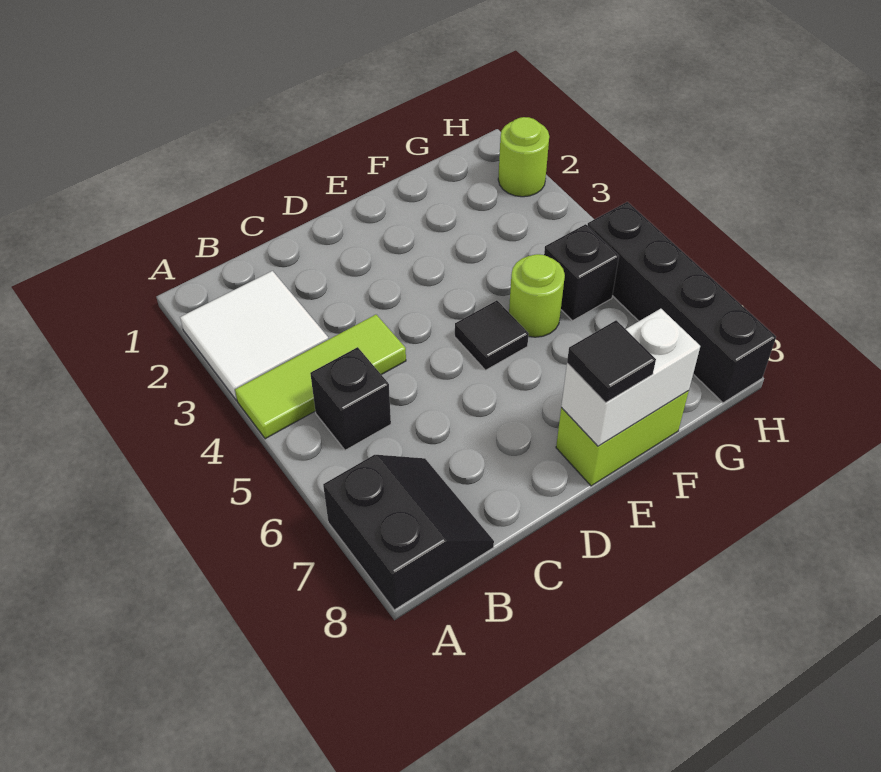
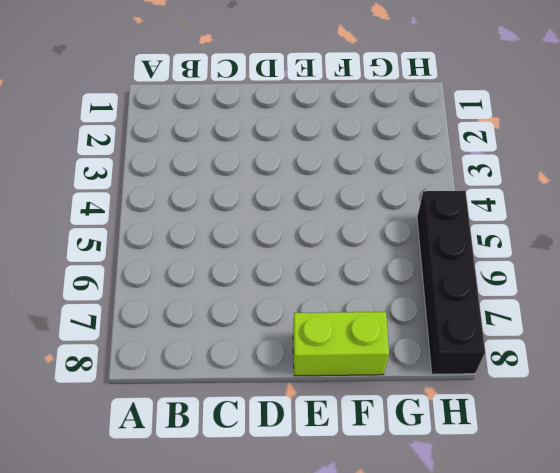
none -> white tile A2:B3 level 1
none -> lime tile A4:C4 level 1
none -> black slope A7:B8 level 1 top A

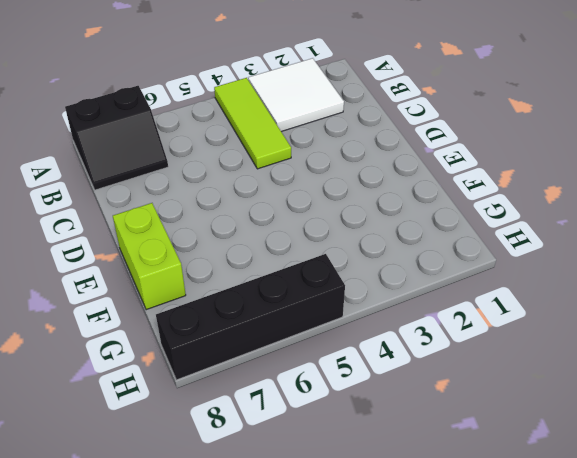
none -> black brick B5 level 1
none -> black tile E5 level 1
none -> lime round brick F5 level 1

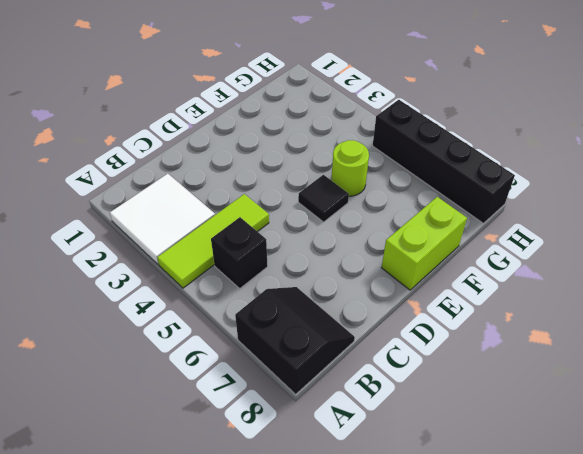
none -> black brick G5 level 1
none -> lime round brick H2 level 1
none -> white brick E8:F8 level 2

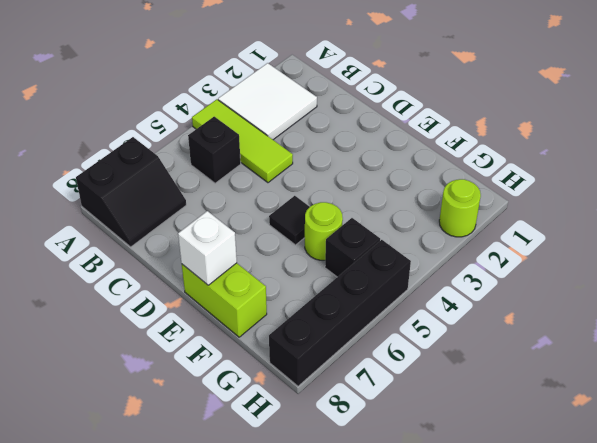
white brick E8 level 2 -> white brick E8:F8 level 2
none -> black tile E8 level 3

